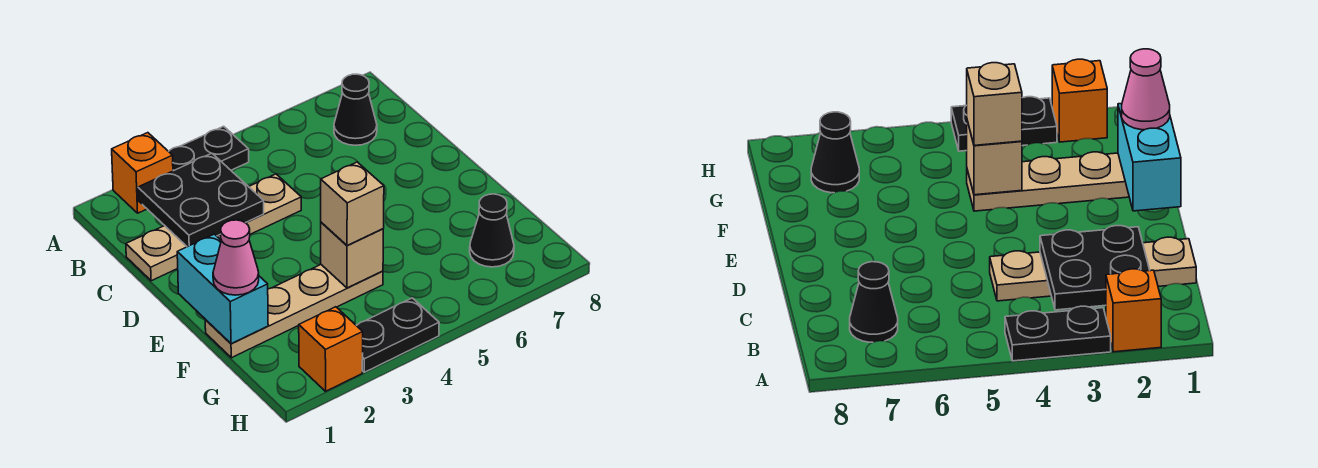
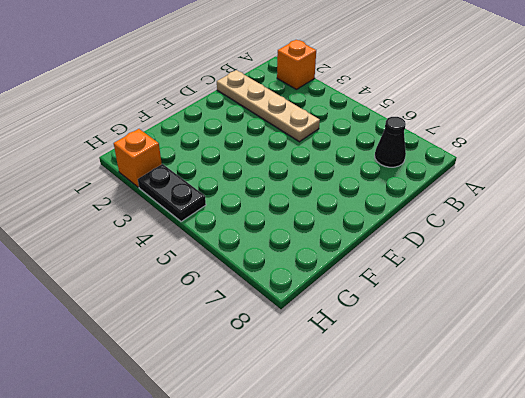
none -> black plate A3:A4 level 1
none -> tan plate F1:F4 level 1
none -> black cone G7 level 1

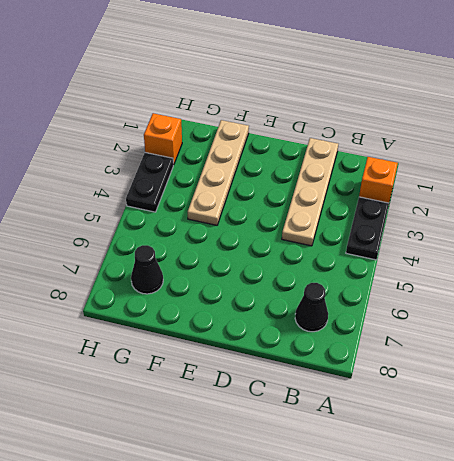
none -> black plate B2:C3 level 2
none -> cyan brick E1:F1 level 2
none -> tan brick F4 level 2

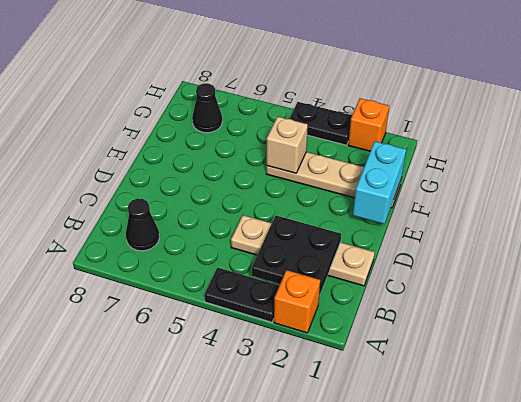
none -> pink cone F1 level 3
none -> tan brick F4 level 3

